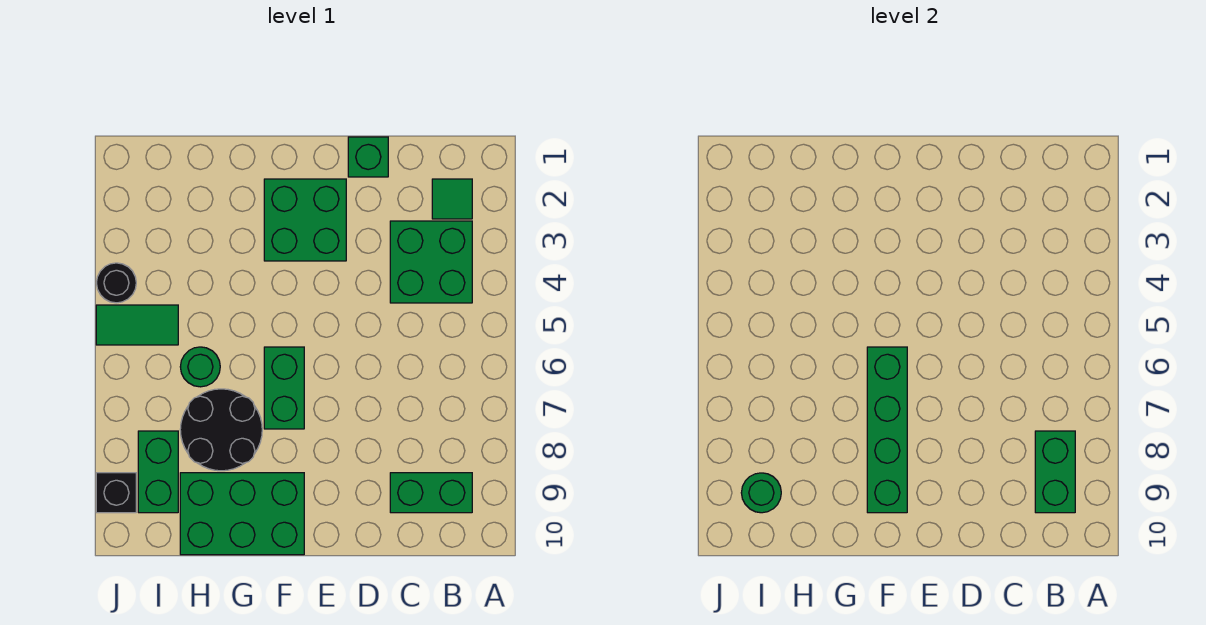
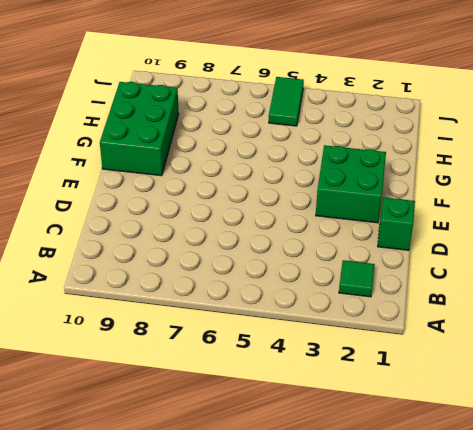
none -> green brick B3:C4 level 1
none -> green brick B9:C9 level 1
none -> green brick F6:F7 level 1

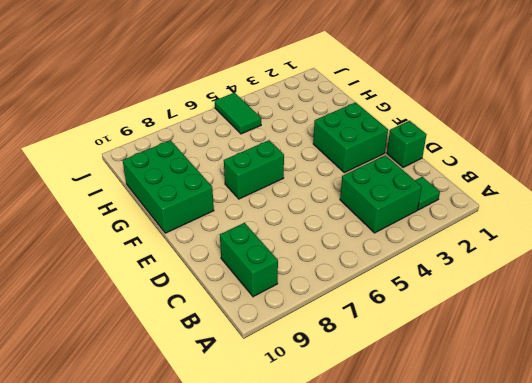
none -> black round brick G7:H8 level 1
none -> green round brick H6 level 1
none -> green brick I8:I9 level 1

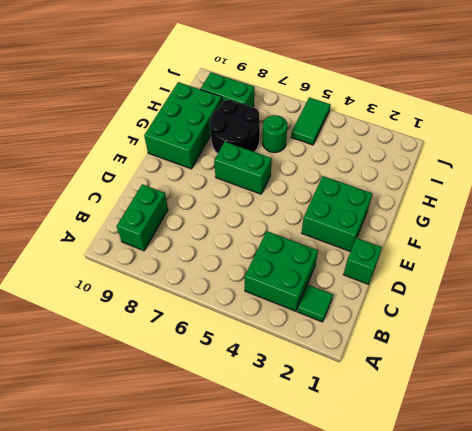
none -> black round brick J4 level 1
none -> black brick J9 level 1
none -> green brick B8:B9 level 2

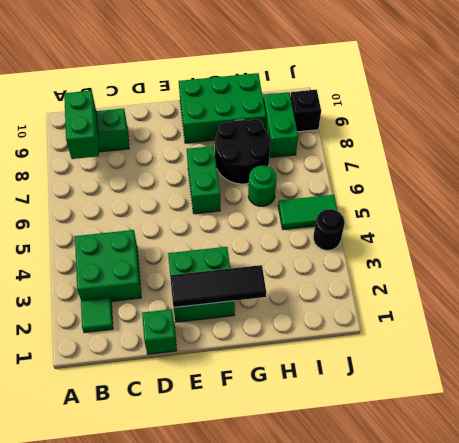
black tile E2:G2 level 2 -> none
none -> green brick F6:F9 level 2
none -> green round brick I9 level 2

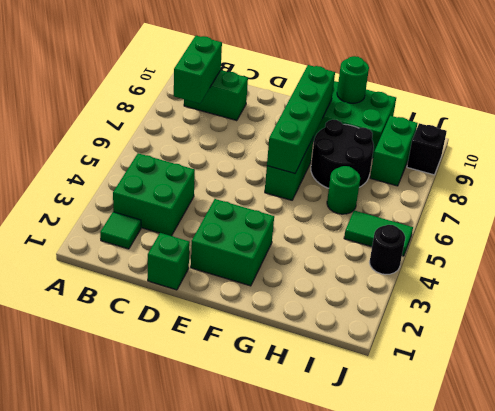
green round brick G10 level 2 -> green round brick I9 level 2

